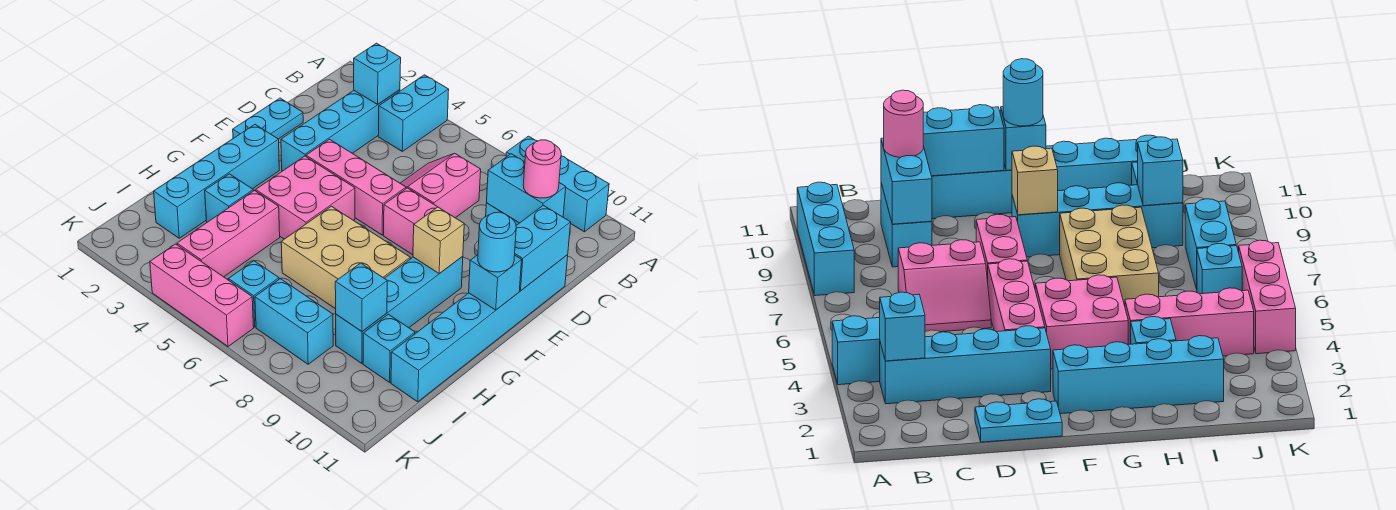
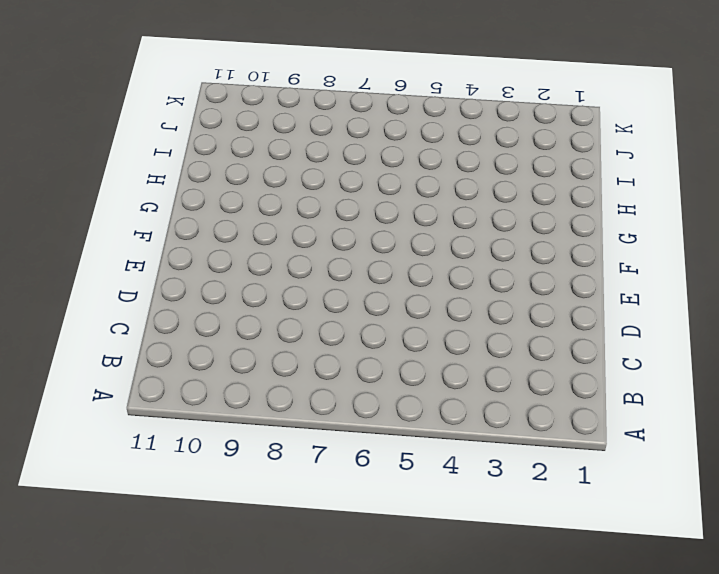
none -> cyan brick A4:B4 level 1
none -> cyan brick A8:A10 level 1
none -> cyan brick B3:E3 level 1

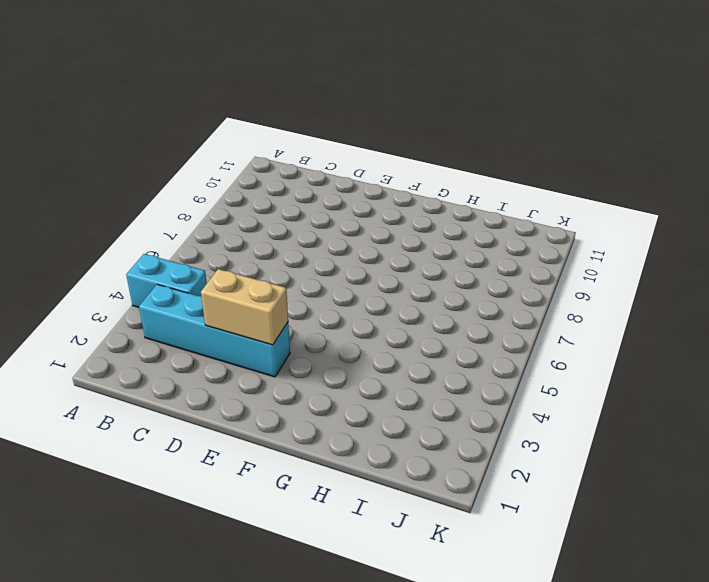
tan brick D3:E3 level 2 -> none
none -> cyan brick A8:A10 level 1
none -> pink slope C6:D7 level 1 top 7
none -> cyan brick C9:C10 level 1

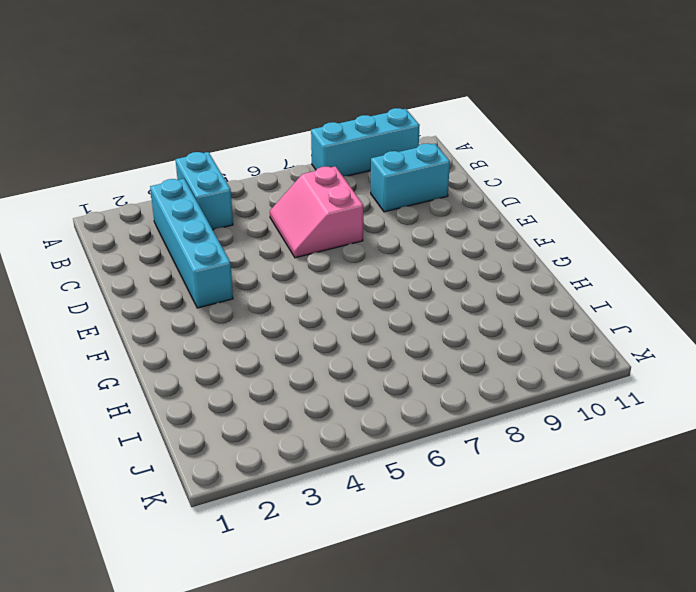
none -> cyan plate D1:E1 level 1
none -> cyan brick D11:I11 level 1
none -> pink brick E4:E6 level 1

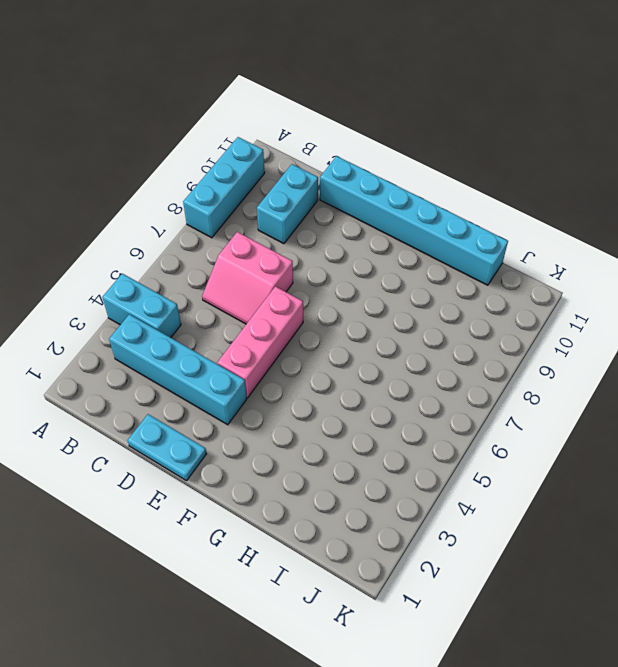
none -> pink brick E7:E8 level 1
none -> cyan brick F2:I2 level 1
none -> pink brick F4:G5 level 1

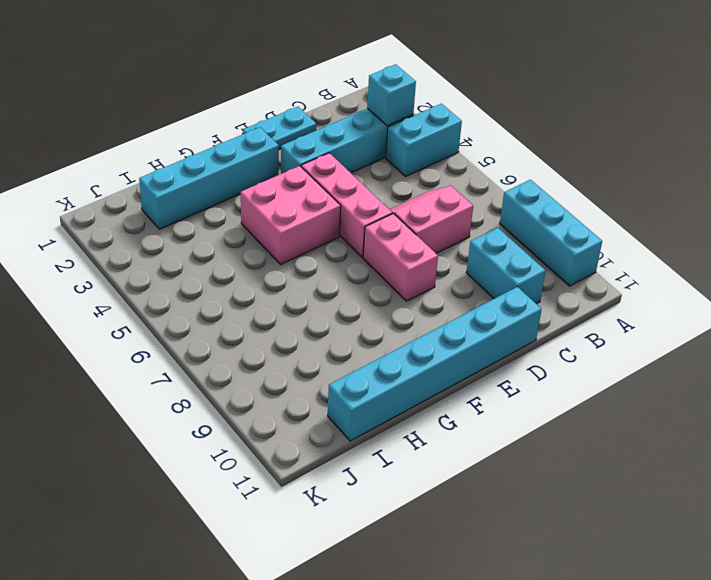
none -> cyan brick F9:I9 level 1
none -> tan brick G6:H8 level 1
none -> cyan brick H3 level 1

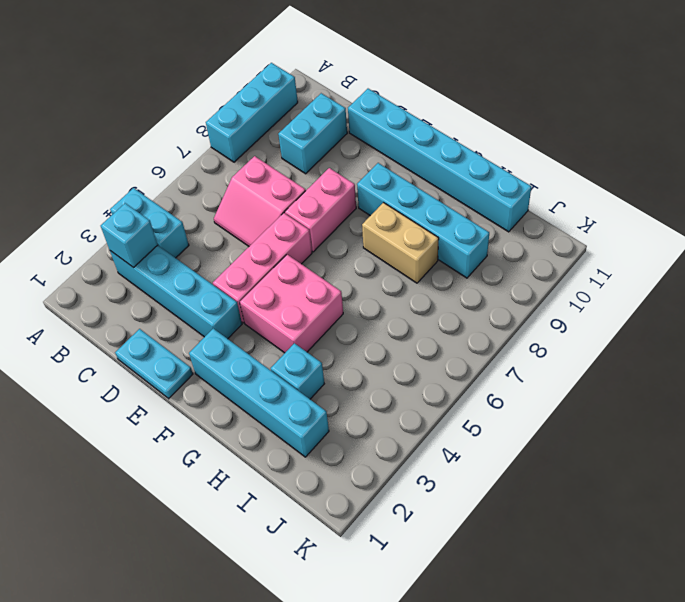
tan brick G8:H8 level 1 -> tan brick G6:H8 level 1
none -> pink brick H4:J4 level 1
none -> cyan brick I10 level 1
none -> cyan brick J6 level 1

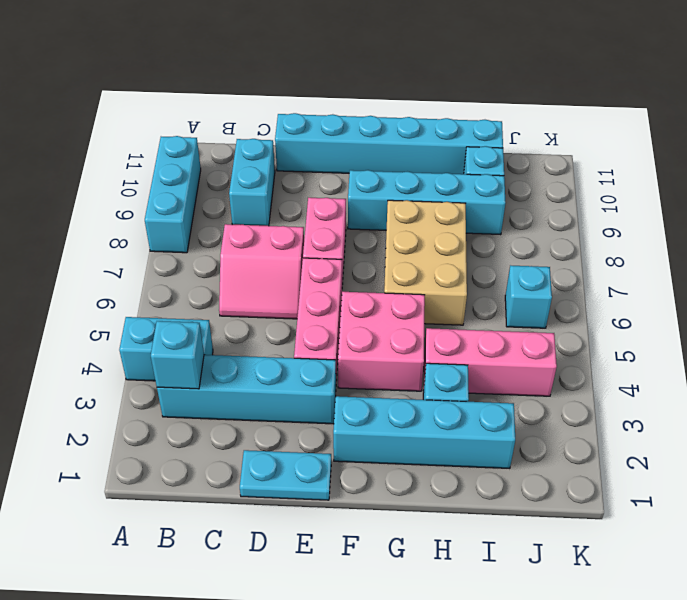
none -> cyan brick J7:J8 level 1
none -> pink brick K4:K6 level 1
none -> cyan brick C9:C10 level 2

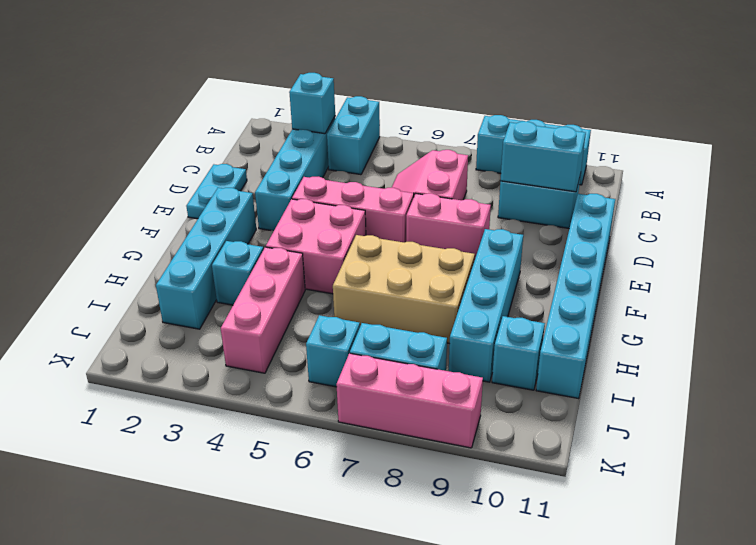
pink brick K7:K9 level 1 -> pink brick K4:K6 level 1
none -> cyan brick D11:E11 level 2
none -> tan brick F9 level 2
none -> cyan brick F11 level 2

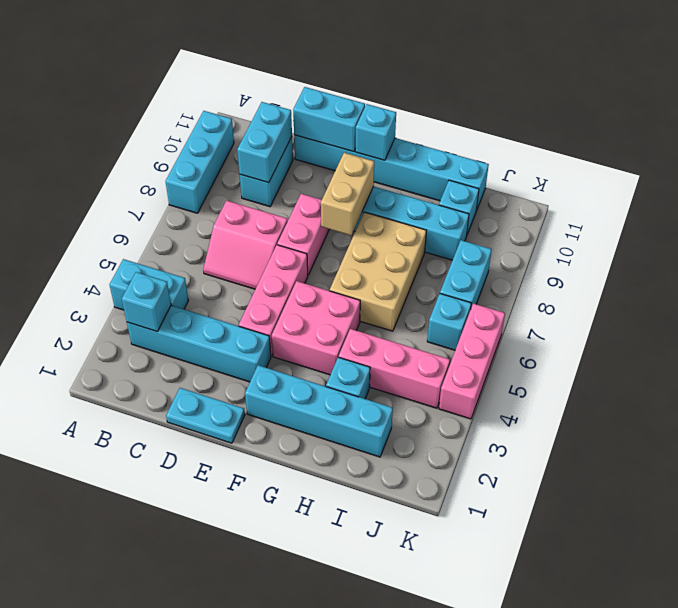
tan brick F8:F9 level 2 -> tan brick F9 level 2
none -> cyan brick I9 level 2
none -> pink round brick C10 level 3
none -> cyan round brick F11 level 3

